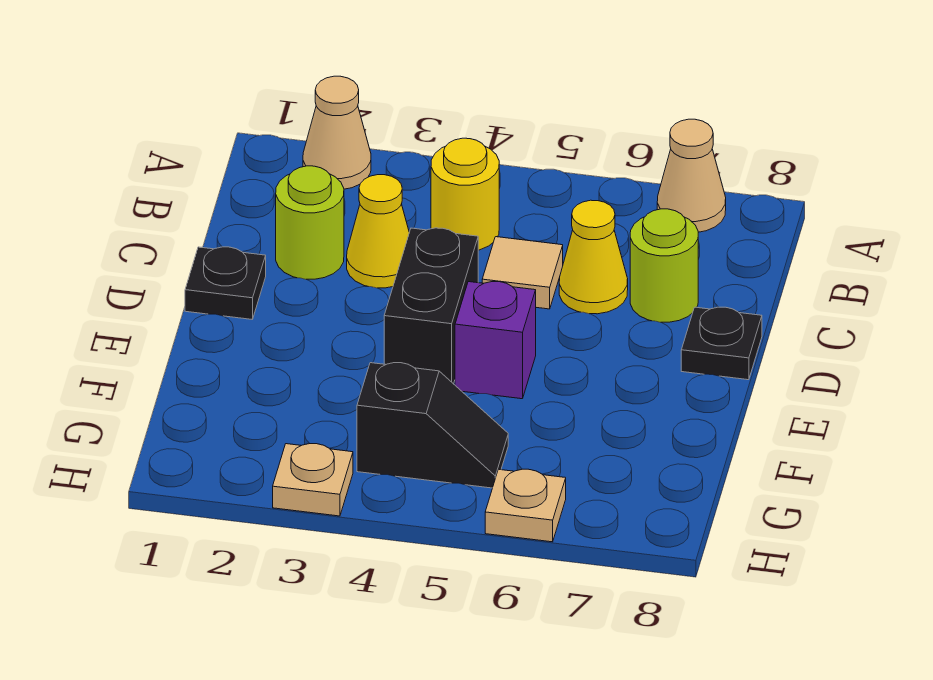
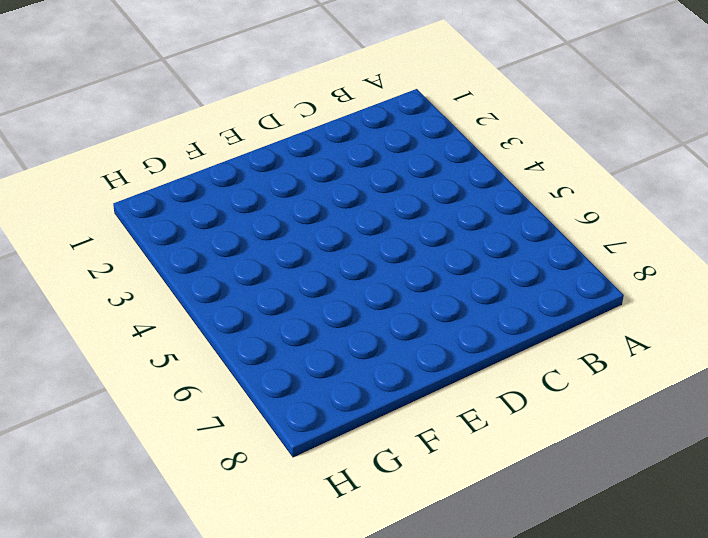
none -> tan cone A2 level 1
none -> tan cone A7 level 1
none -> yellow round brick B4 level 1

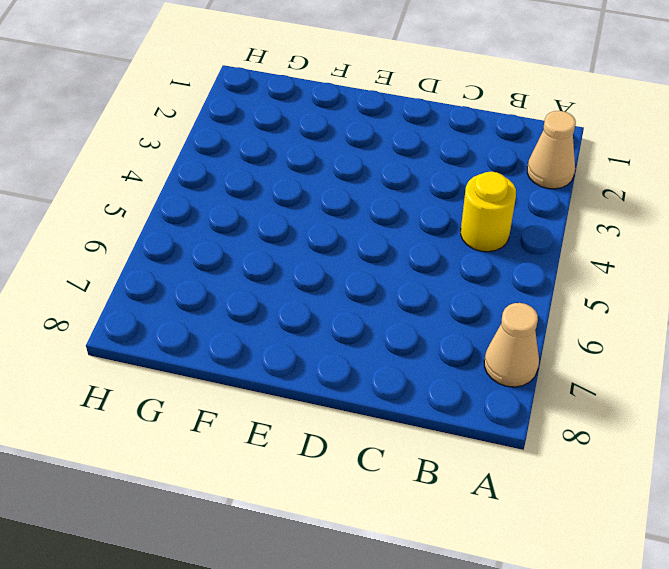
none -> lime round brick C2 level 1
none -> yellow cone C3 level 1
none -> tan tile C5 level 1

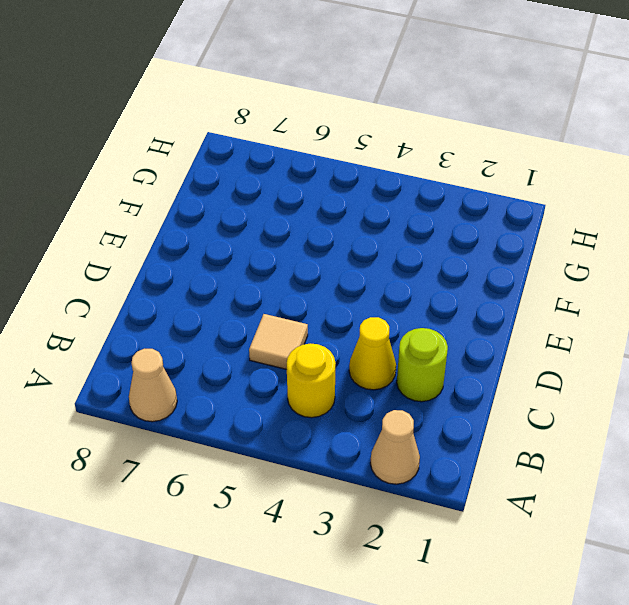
none -> yellow cone C6 level 1
none -> lime round brick C7 level 1
none -> black plate D1 level 1

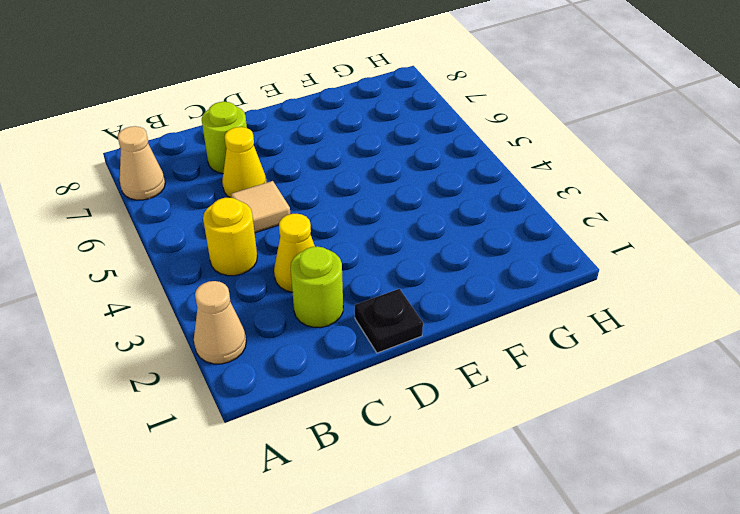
none -> black brick D4:E4 level 1
none -> black plate D8 level 1
none -> purple brick E5 level 1

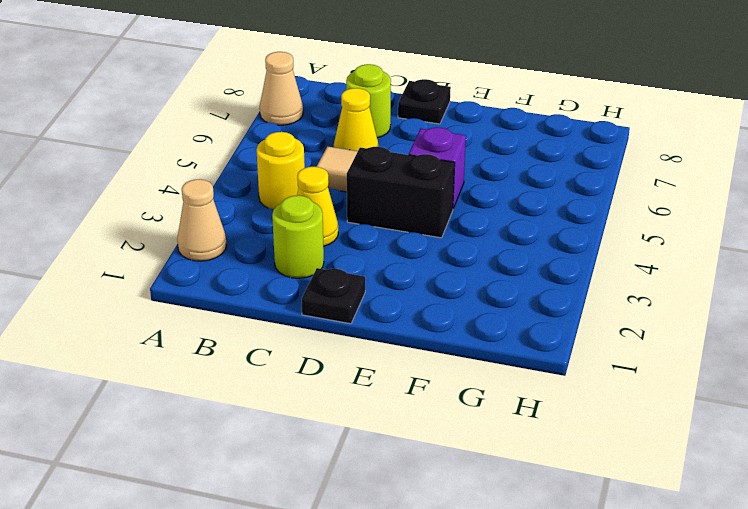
none -> black slope G4:G5 level 1 top 4
none -> tan plate H3 level 1
none -> tan plate H6 level 1

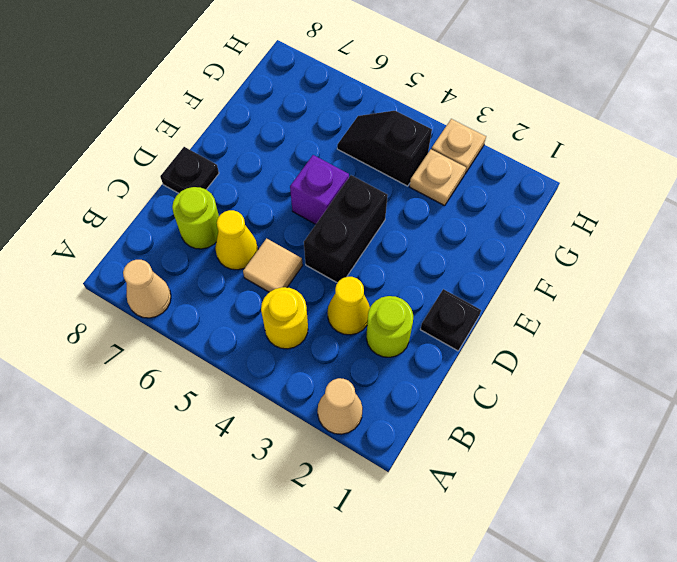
tan plate G3 level 1 -> tan plate H6 level 1

